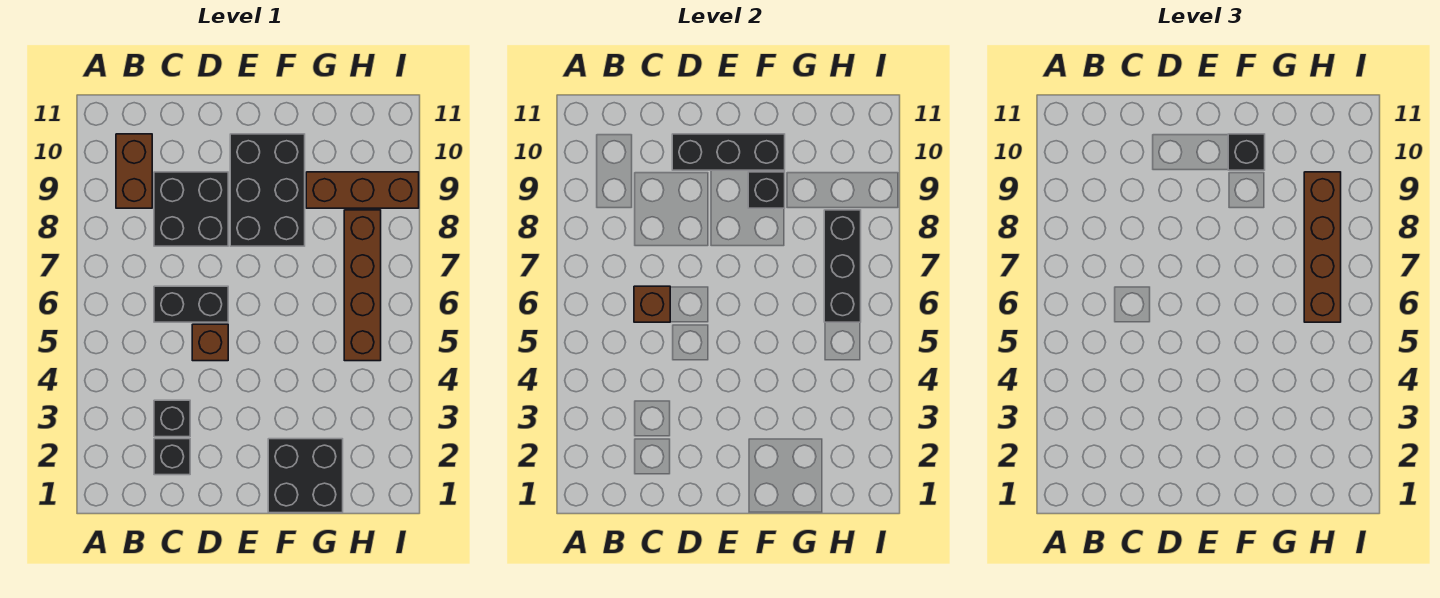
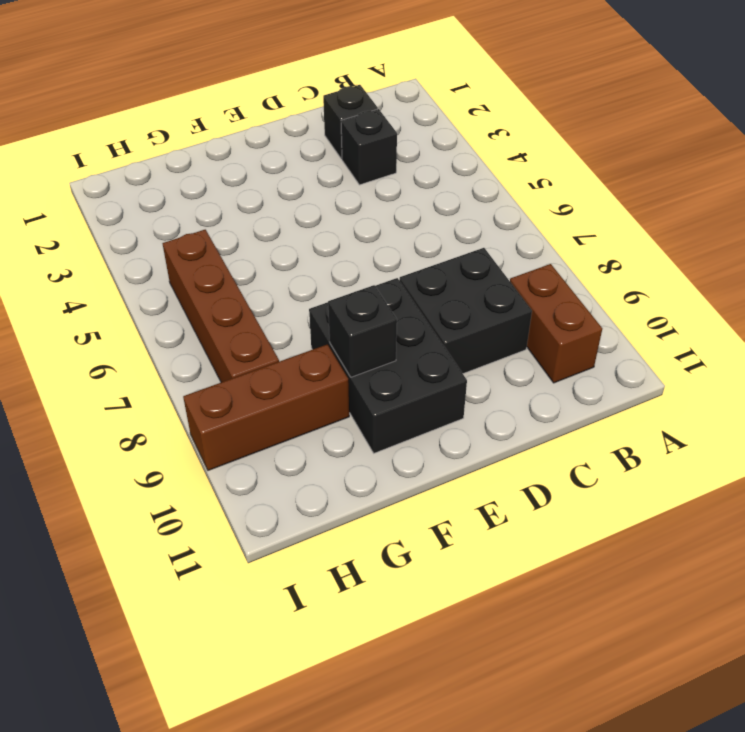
none -> black brick C6:D6 level 1
none -> brown brick D5 level 1
none -> black brick F1:G2 level 1

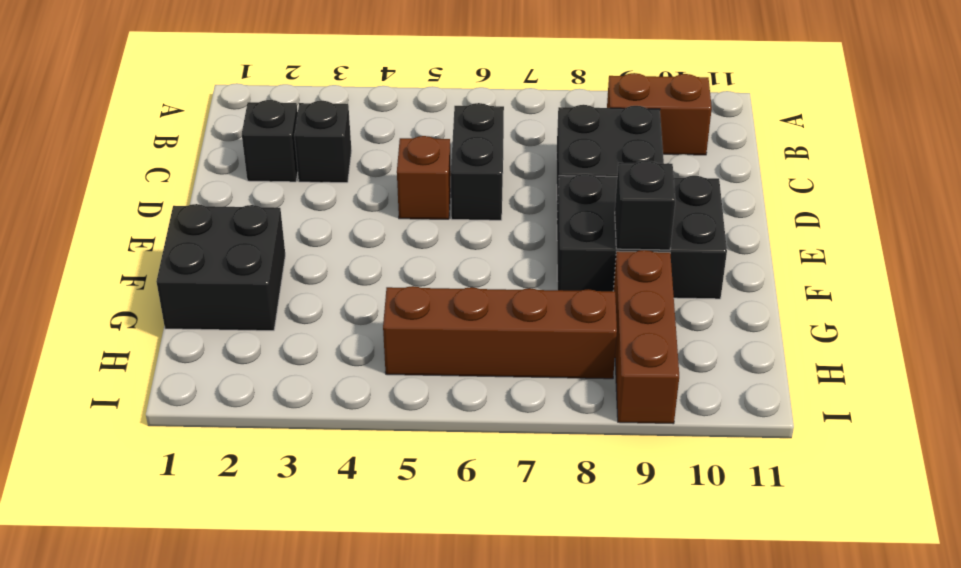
none -> brown brick C6 level 2
none -> black brick D10:F10 level 2
none -> black brick H6:H8 level 2

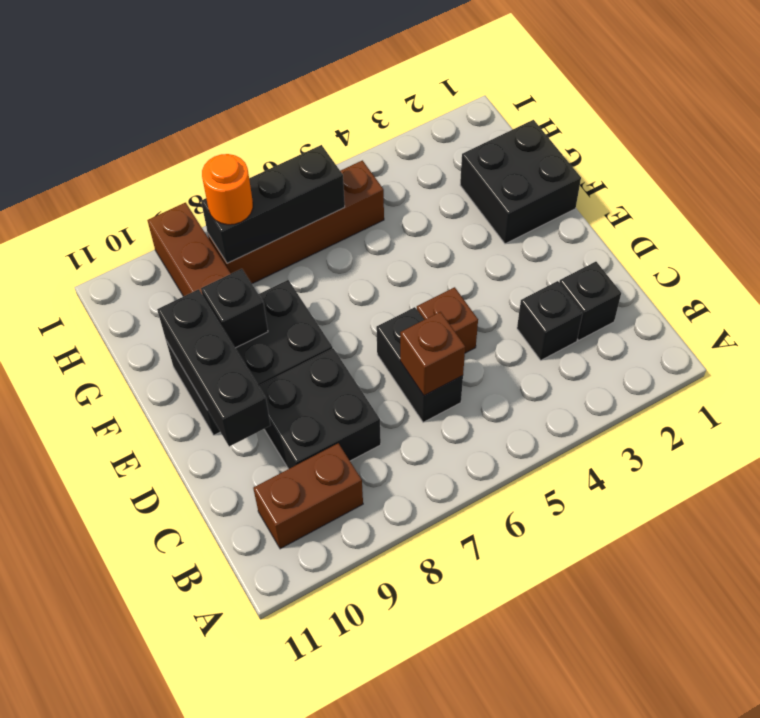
orange round brick H8 level 3 -> brown brick H6:H9 level 3
none -> black brick F10 level 3

